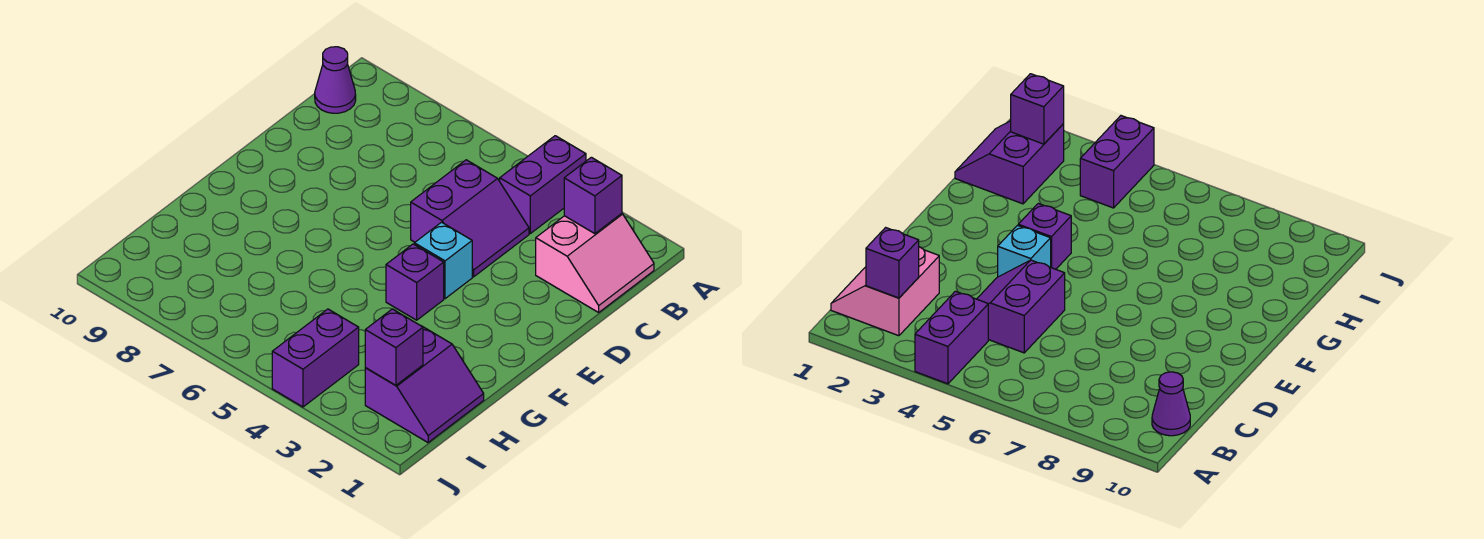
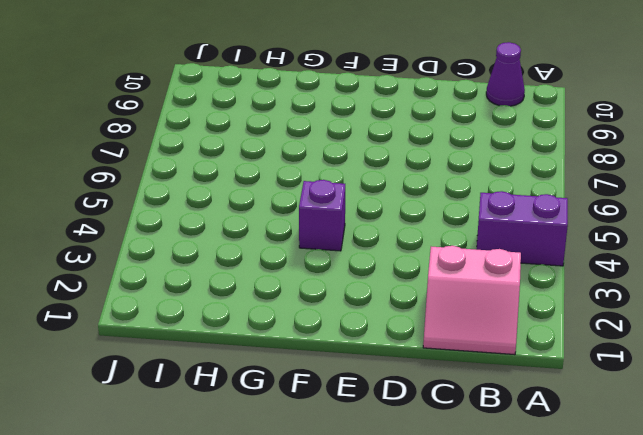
none -> purple slope C4:D5 level 1 top 5
none -> cyan brick E4 level 1

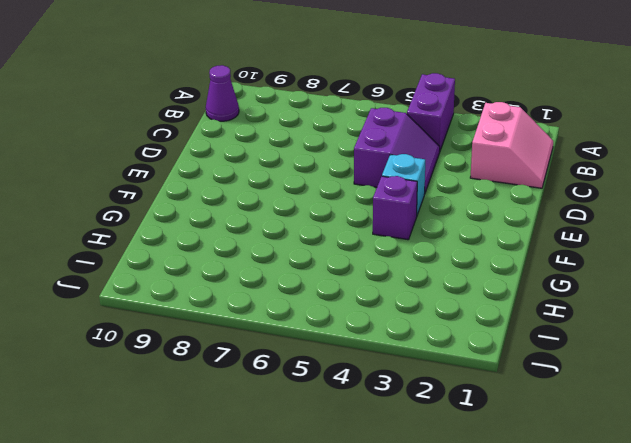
none -> purple slope H1:I2 level 1 top 2
none -> purple brick I4:J4 level 1

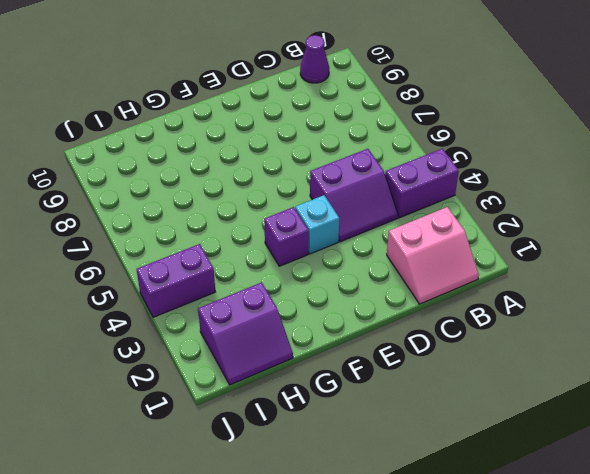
none -> purple brick B2 level 2
none -> purple brick I2 level 2

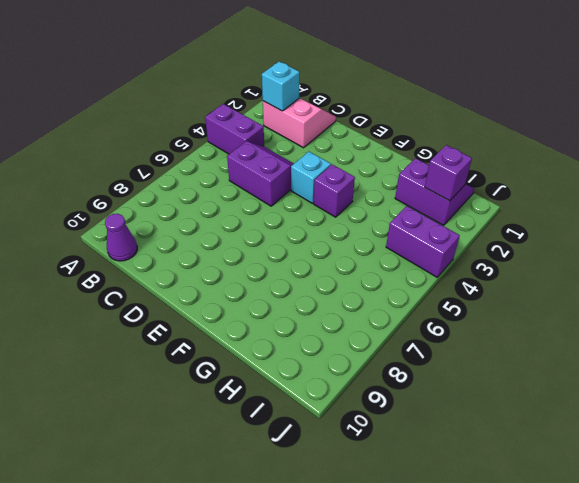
cyan brick B2 level 2 -> purple brick B2 level 2

